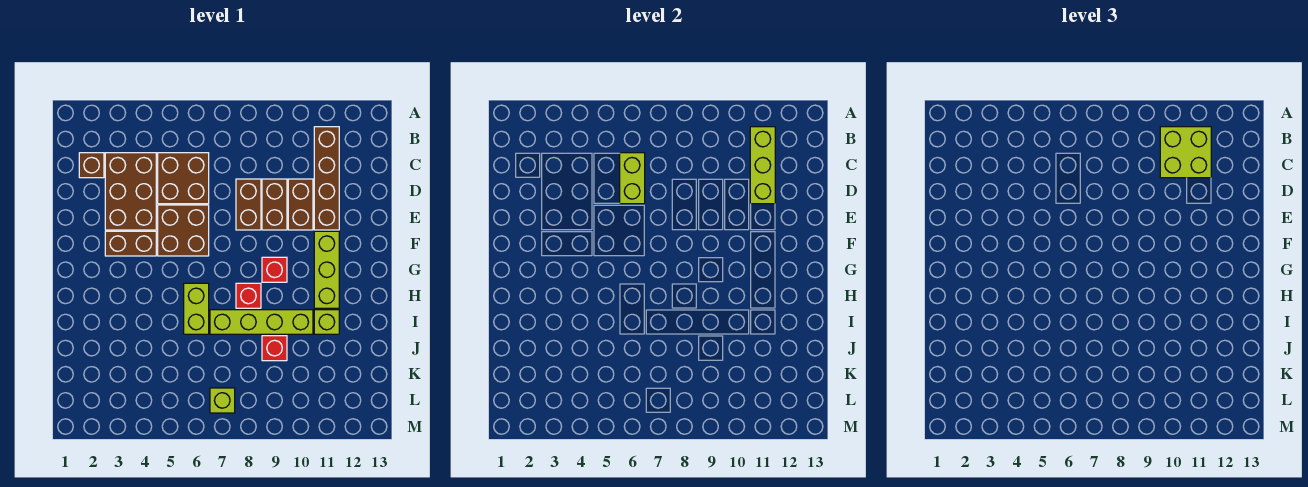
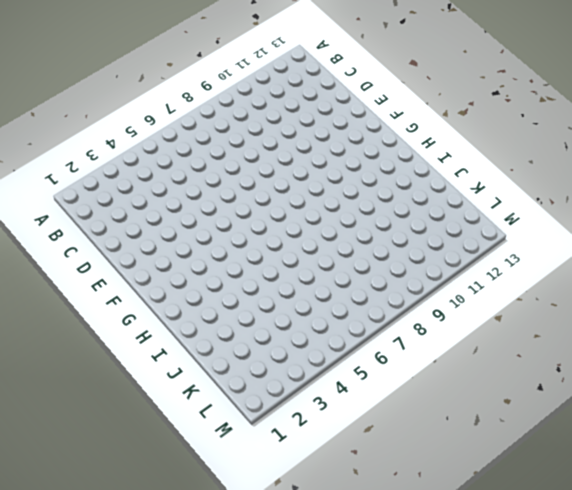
none -> brown brick B11:E11 level 1
none -> brown brick C2 level 1
none -> brown brick C3:E4 level 1

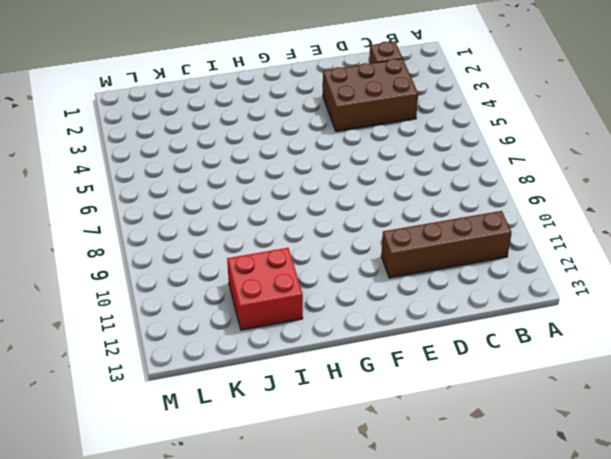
red brick I11:J12 level 1 -> lime brick I11 level 1
none -> brown brick C5:D6 level 1
none -> brown brick D8:E8 level 1
none -> brown brick D9:E9 level 1

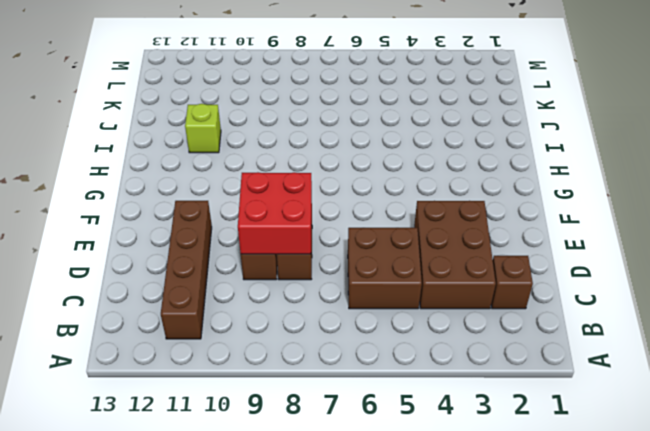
red brick D8:E9 level 2 -> none
none -> brown brick D10:E10 level 1
none -> brown brick E5:F6 level 1
none -> brown brick F3:F4 level 1

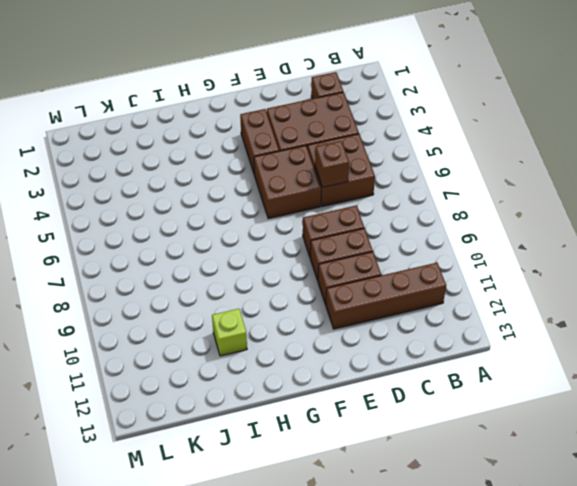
brown brick D6 level 2 -> lime brick C6:D6 level 2
none -> lime brick F11:H11 level 1
none -> red brick G9 level 1
none -> lime brick H6:I6 level 1

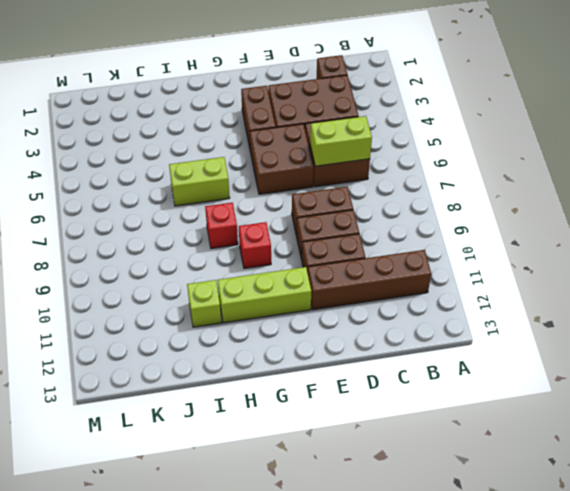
none -> lime brick I7:I10 level 1
none -> red brick J9 level 1
none -> lime brick L7 level 1

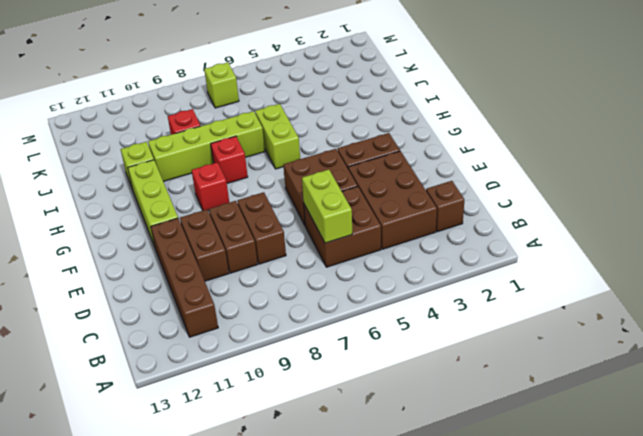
none -> lime brick B11:D11 level 2
none -> lime brick B10:C11 level 3

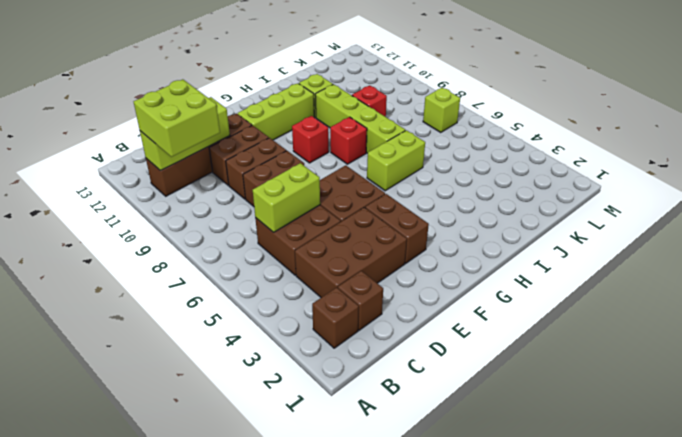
brown brick B2 level 1 -> none

